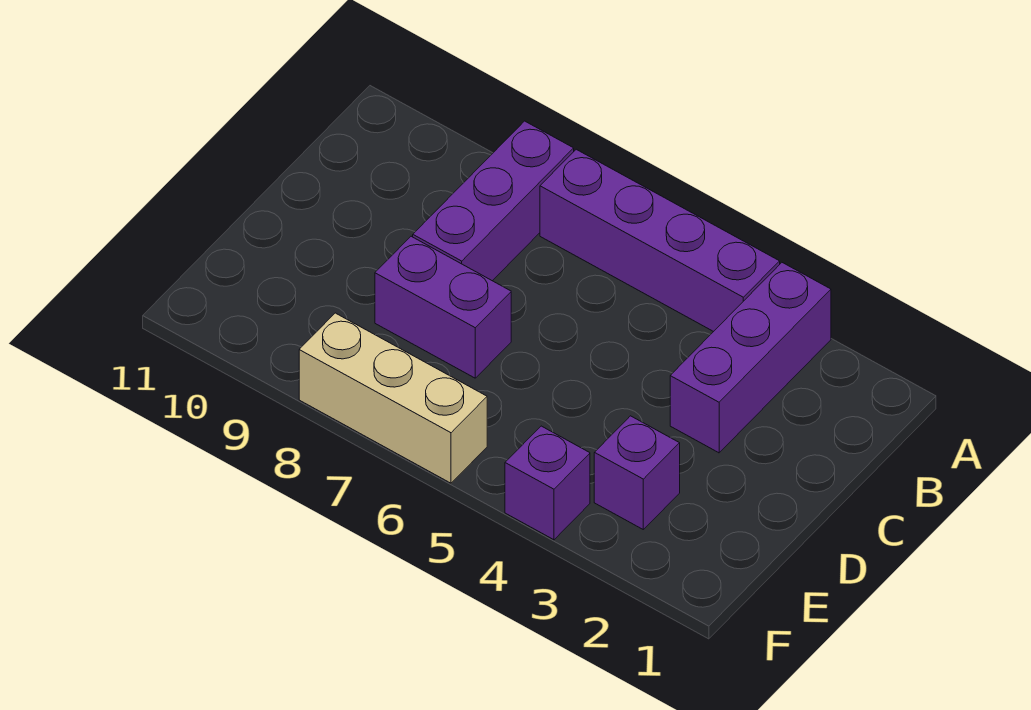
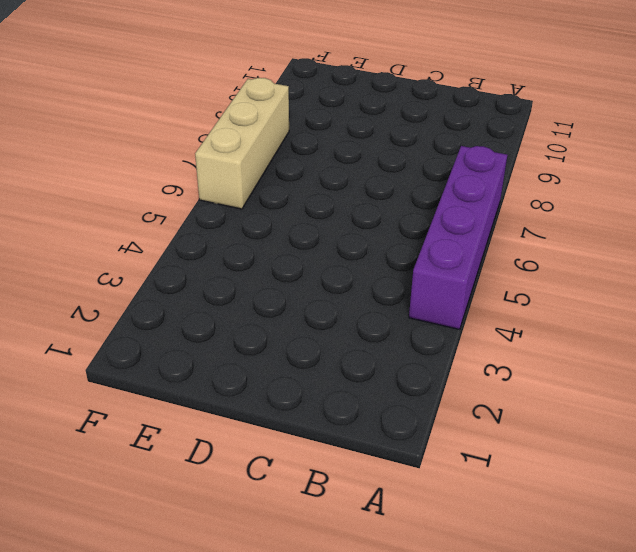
none -> purple brick A3:C3 level 1
none -> purple brick A8:C8 level 1

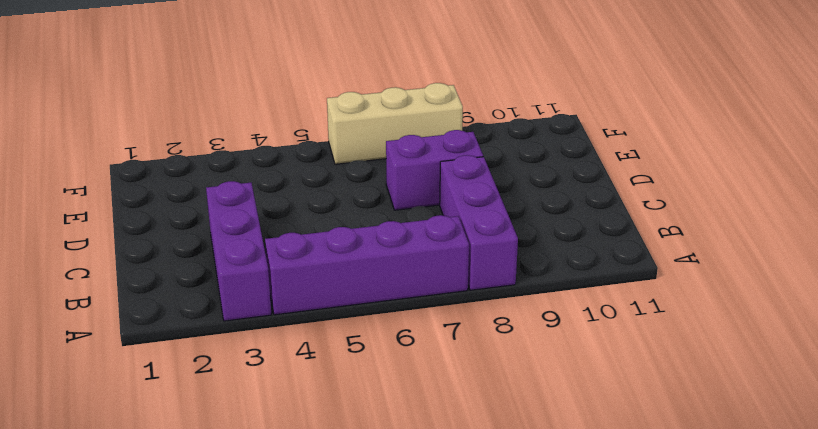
none -> purple brick E3 level 1
none -> purple brick F4 level 1

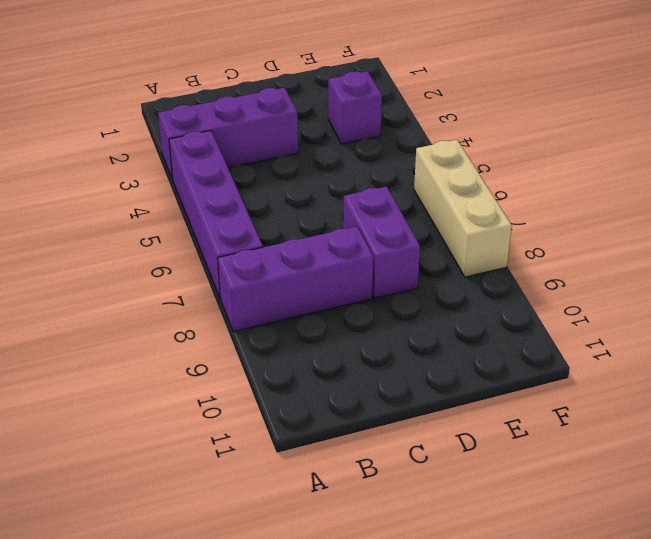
none -> purple brick F4 level 1

